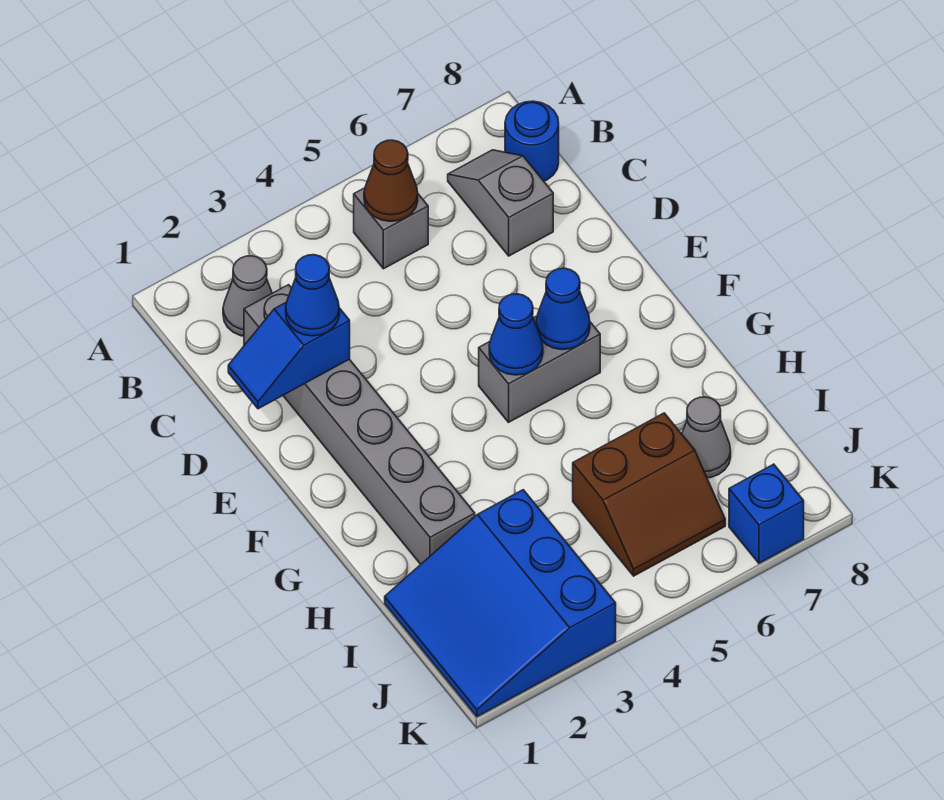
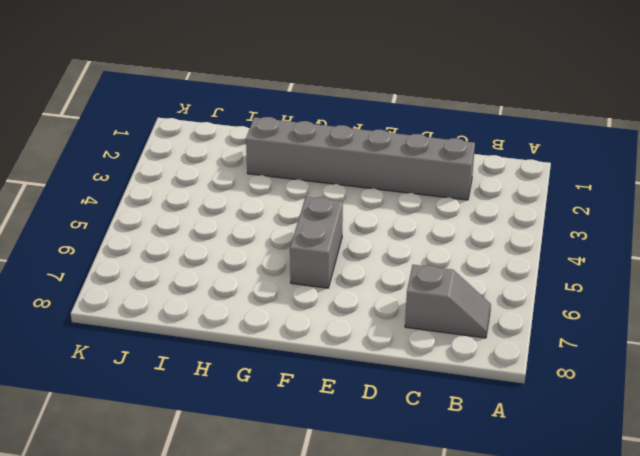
none -> grey cone B2 level 1
none -> grey brick B5 level 1
none -> blue round brick B8 level 1

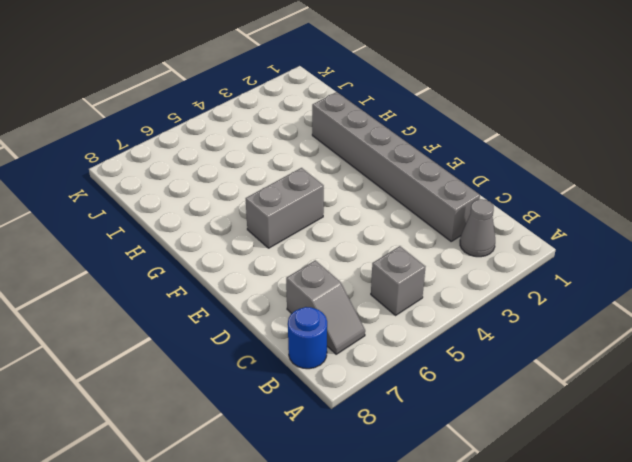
none -> blue slope I1:K3 level 1 top 3
none -> brown slope I5:J6 level 1 top I
none -> grey cone I7 level 1

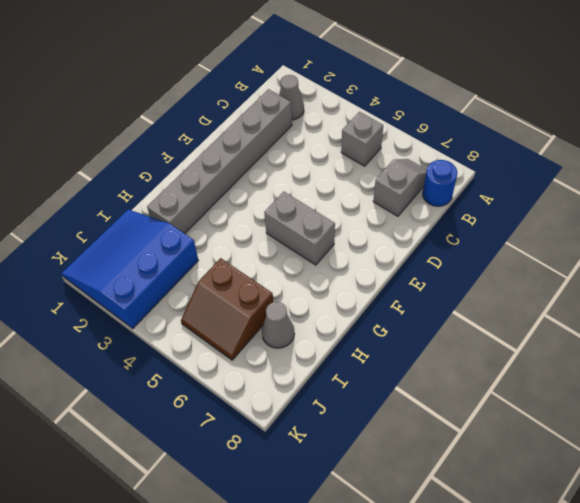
none -> blue brick K7 level 1
none -> brown cone B5 level 2
none -> blue slope D1:D2 level 2 top 2

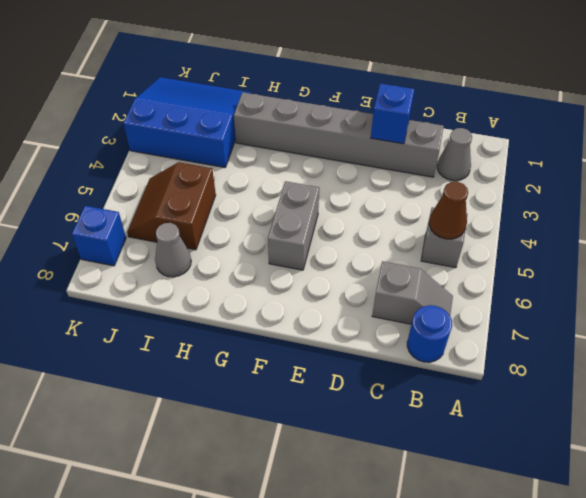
none -> blue cone F5 level 2
none -> blue cone F6 level 2
none -> blue cone D2 level 3

